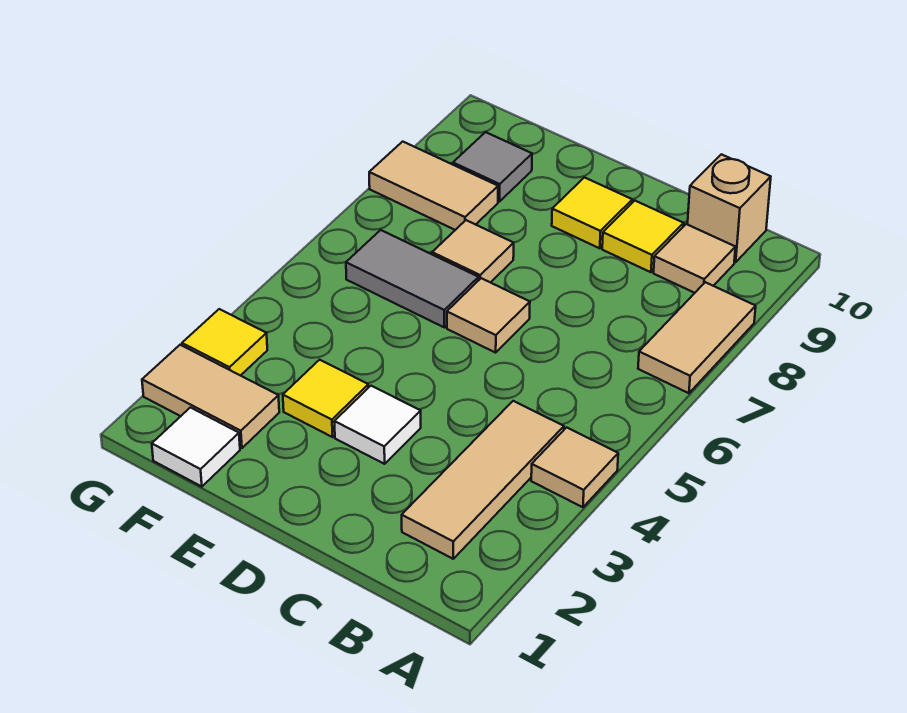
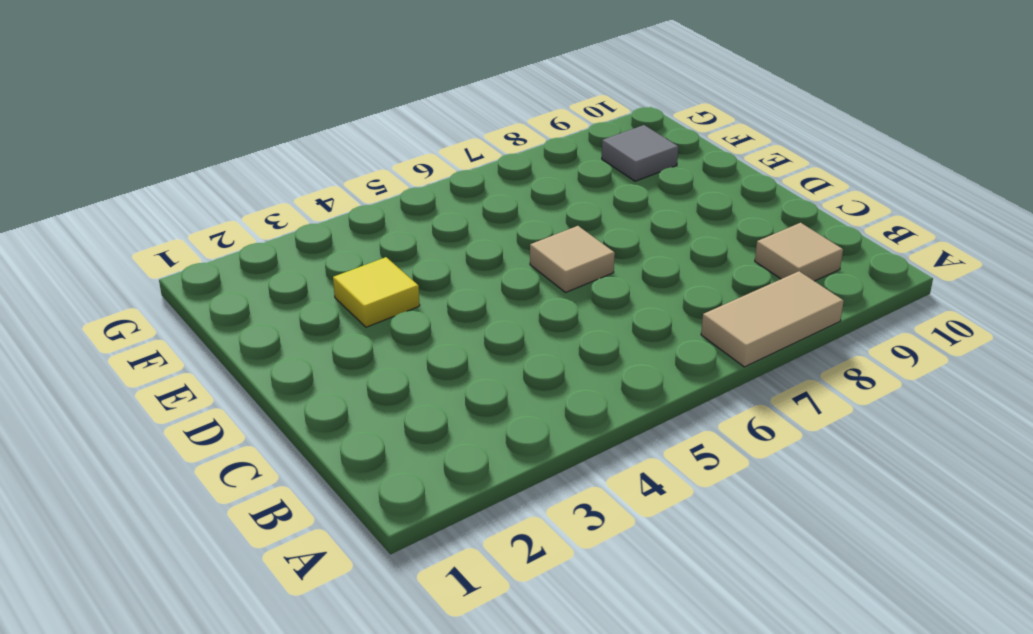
none -> tan tile A4 level 1
none -> tan tile B2:B4 level 1
none -> tan brick B10 level 1

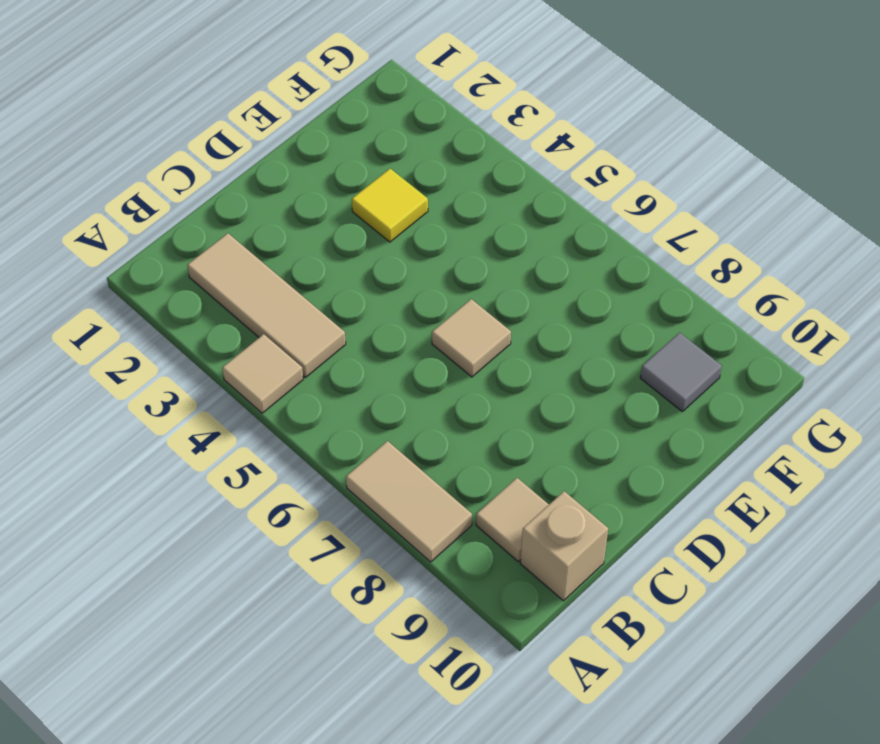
none -> yellow tile C9 level 1
none -> white tile D3 level 1
none -> yellow tile D9 level 1

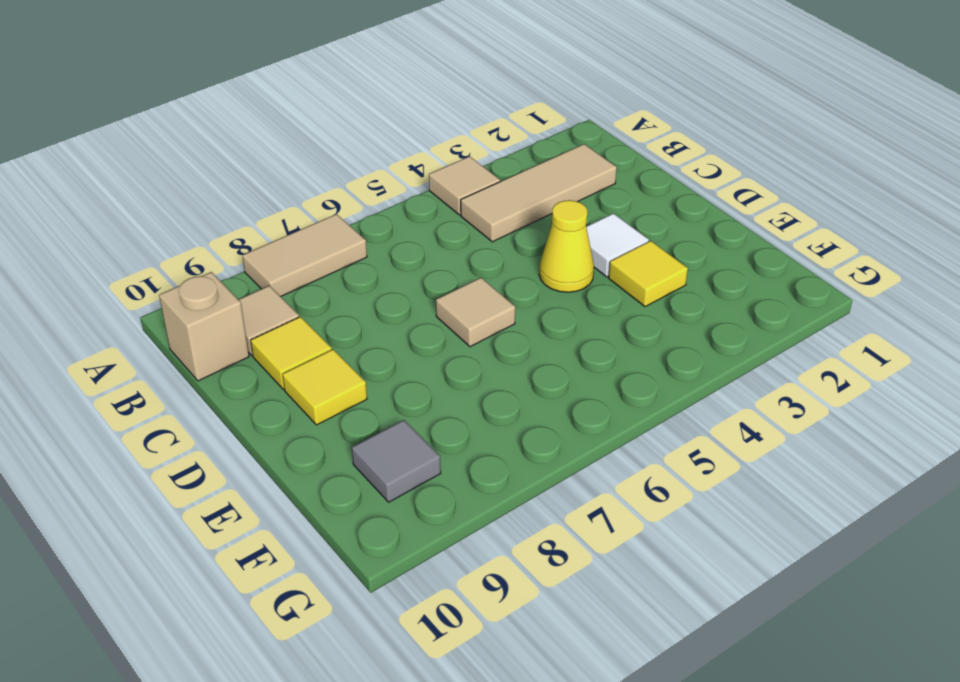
yellow cone D4 level 1 -> none
none -> grey tile E6:F6 level 1
none -> tan tile E7 level 1
none -> white tile F1 level 1

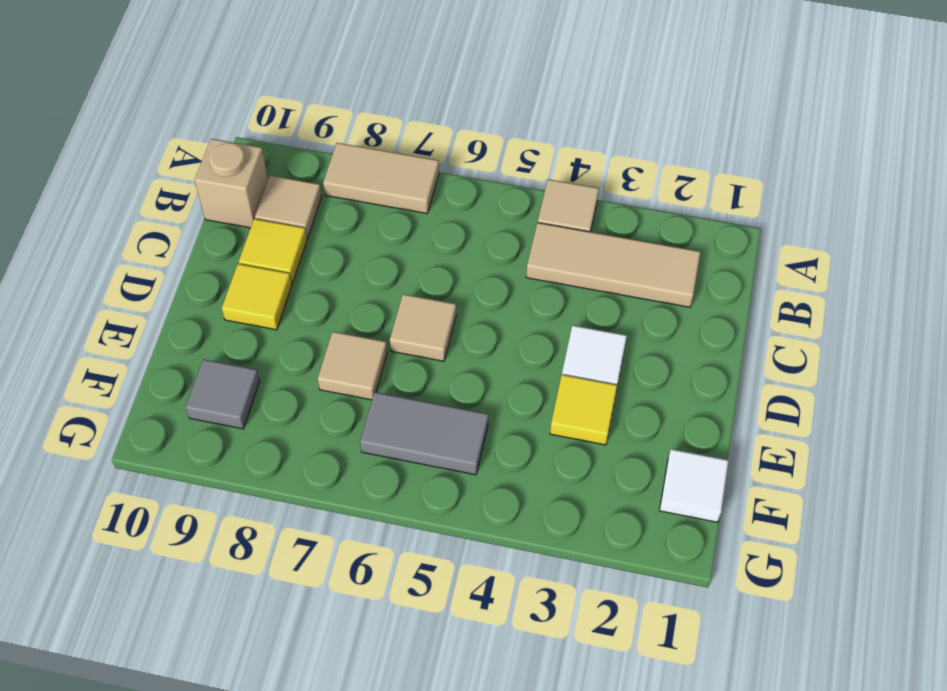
grey tile F5:F6 level 1 -> grey tile E6:F6 level 1
none -> tan tile F2:G2 level 1
none -> tan tile F8:G8 level 1
none -> yellow tile G3 level 1

